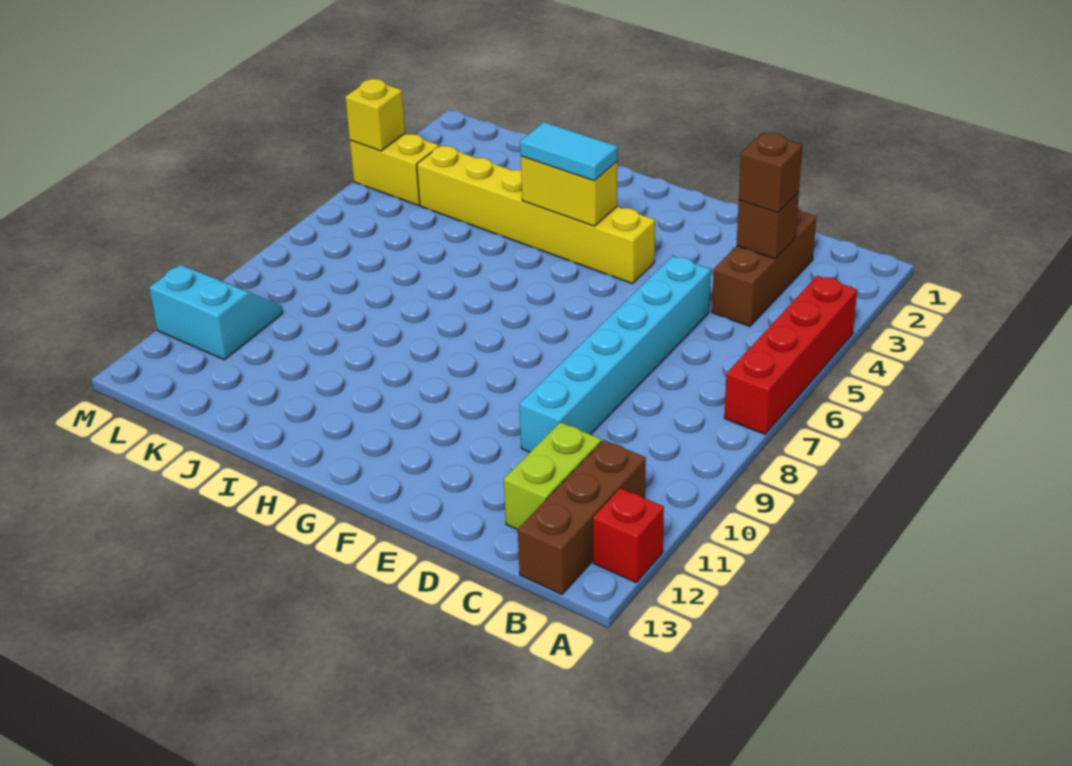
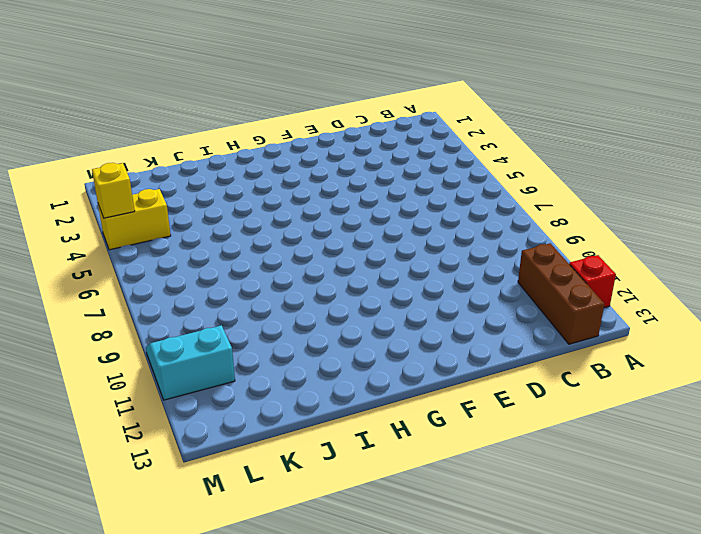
none -> red brick A4:A7 level 1
none -> brown brick C2:C4 level 1
none -> lime brick C11:C12 level 1

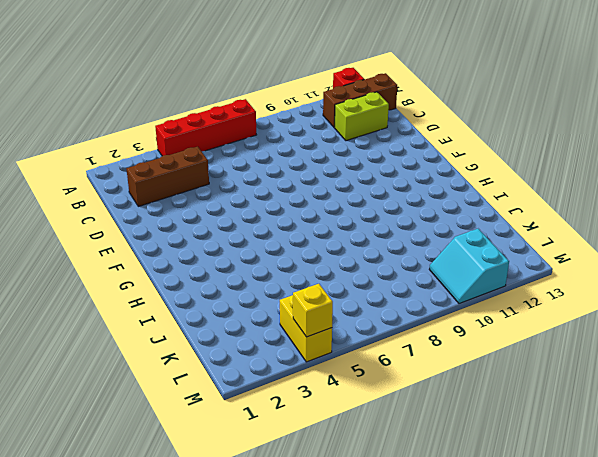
none -> cyan brick D5:D10 level 1
none -> yellow brick F4:K4 level 1
none -> brown brick C3 level 2

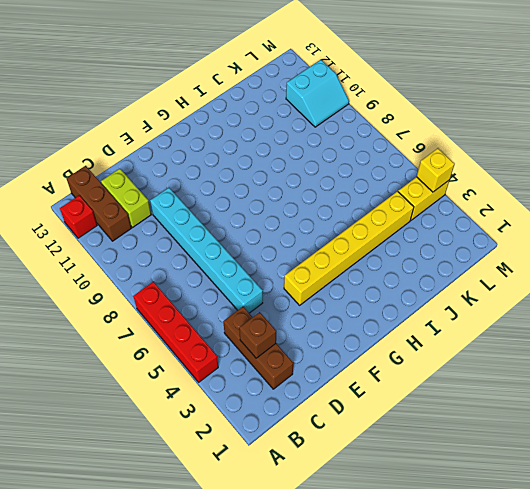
none -> yellow brick G4:H4 level 2
none -> brown brick C3 level 3
none -> cyan tile G4:H4 level 3

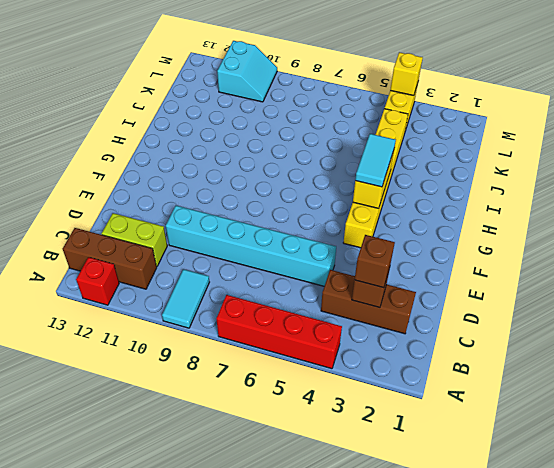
cyan tile A9:B9 level 1 -> none

